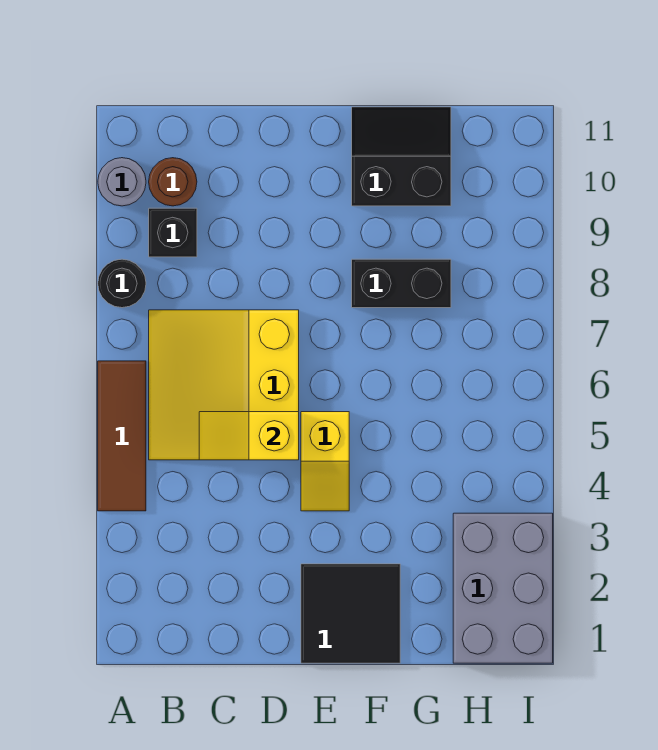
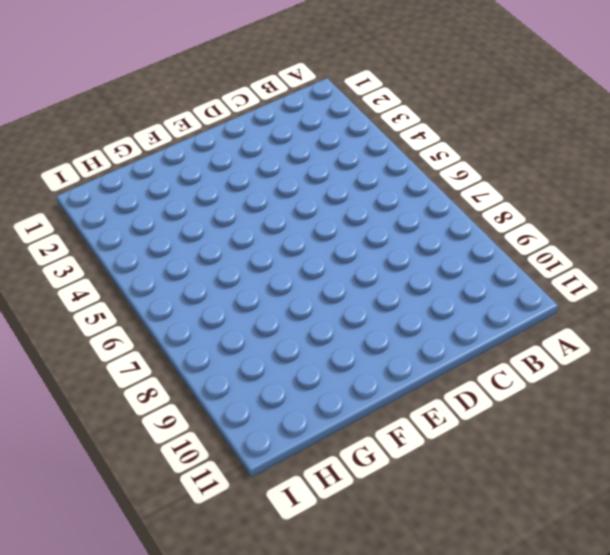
none -> brown tile A4:A6 level 1
none -> black round brick A8 level 1
none -> grey round brick A10 level 1

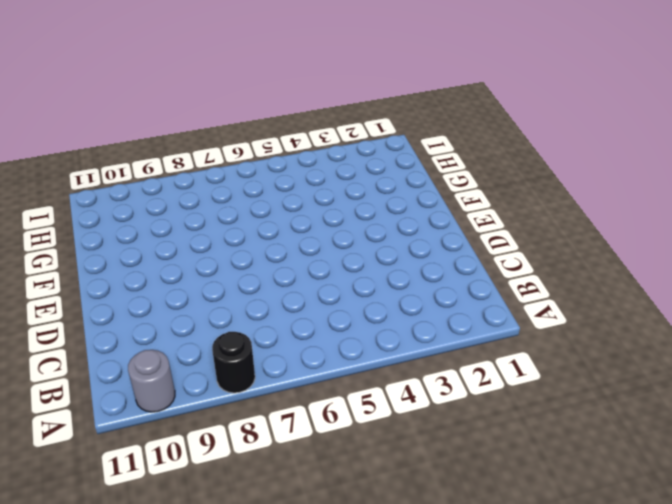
none -> brown tile A4:A6 level 1
none -> yellow slope B5:D7 level 1 top D
none -> black brick B9 level 1

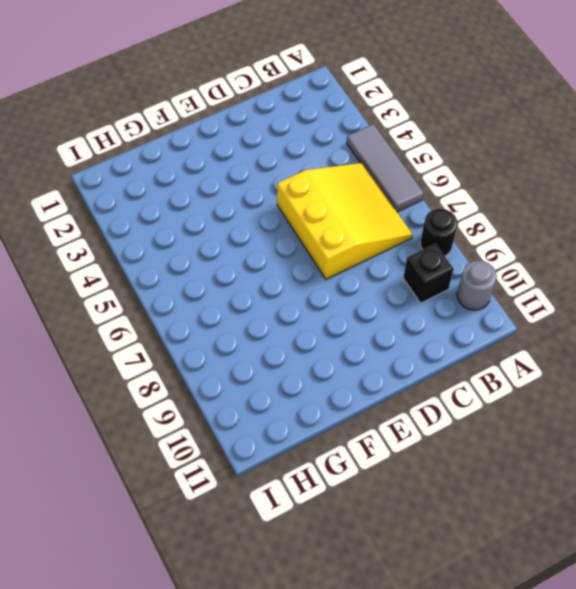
grey tile A4:A6 level 1 -> brown tile A4:A6 level 1
none -> brown round brick B10 level 1
none -> black tile E1:F2 level 1
none -> yellow slope E4:E5 level 1 top 5

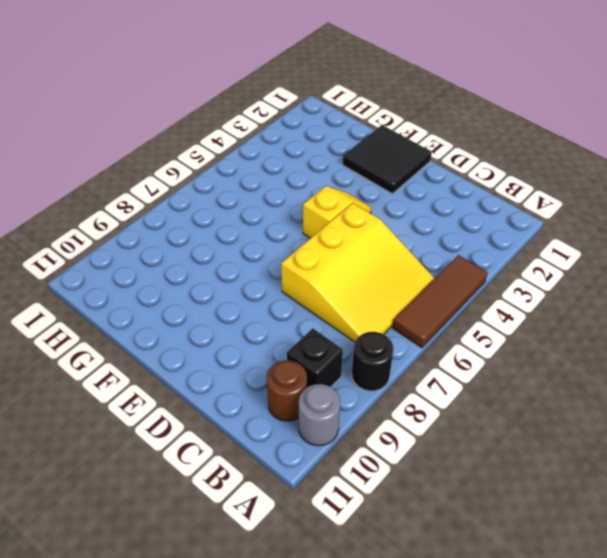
none -> black brick F8:G8 level 1
none -> black slope F10:G11 level 1 top 10
none -> grey brick H1:I3 level 1

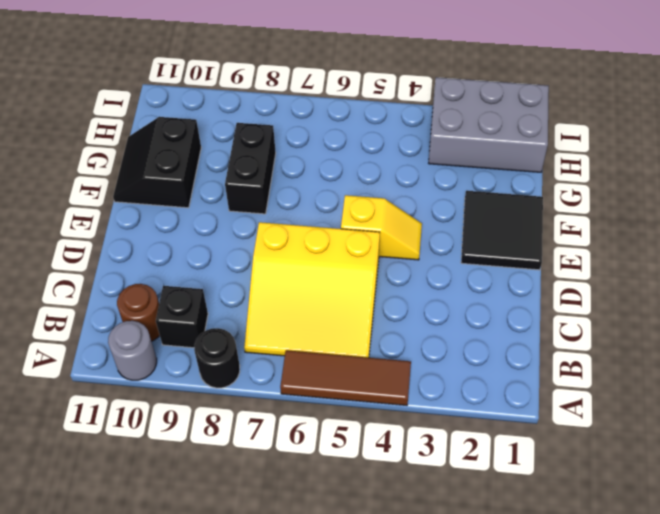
none -> yellow slope C5:D5 level 2 top D

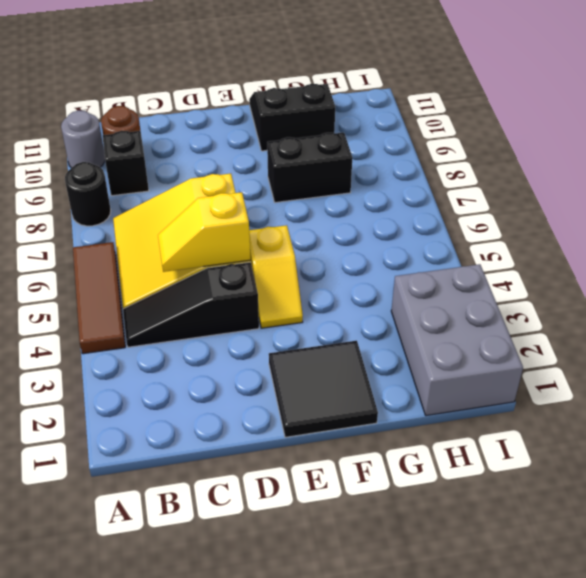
black slope B4:D4 level 1 top D -> none

